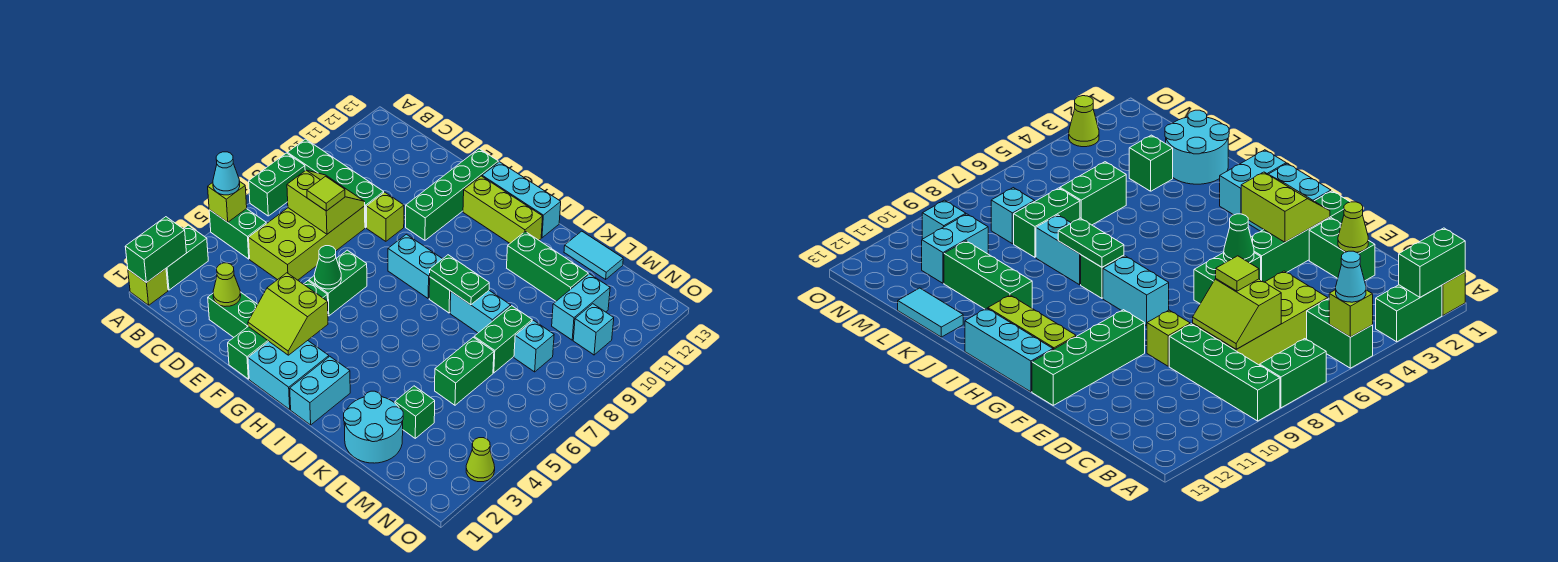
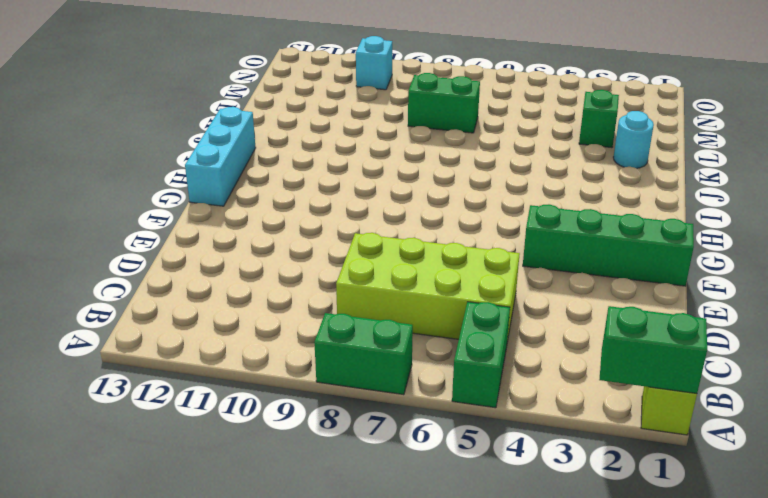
cyan round brick K2 level 1 -> cyan round brick K1:L2 level 1
none -> green brick A2:A3 level 1
none -> green brick A9:D9 level 1
none -> green brick D2:E2 level 1
none -> lime brick E9 level 1

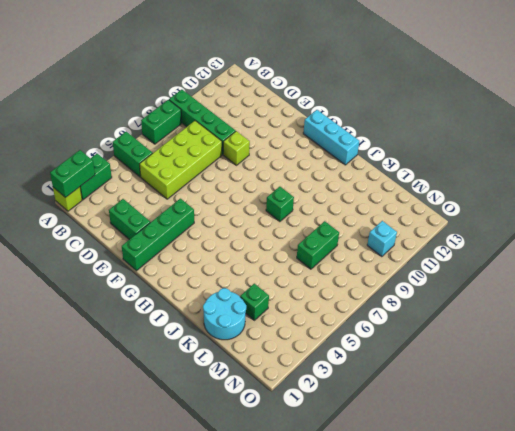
none -> green brick F5:F6 level 1
none -> green brick F10:F13 level 1
none -> cyan brick G1:H2 level 1
none -> cyan brick G8:H8 level 1

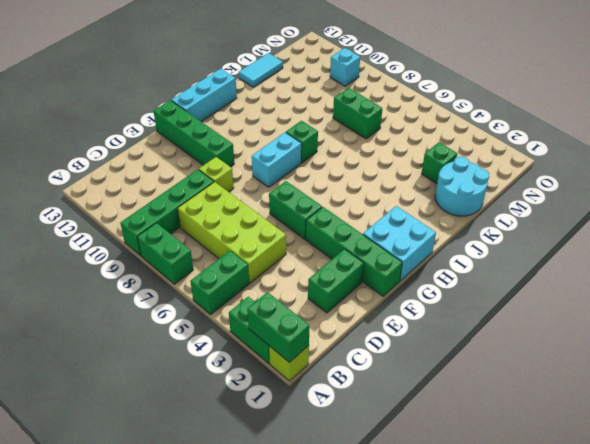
none -> lime brick G12:I12 level 1
none -> cyan brick I1:I2 level 1
none -> cyan brick J8:K8 level 1
none -> green brick J11:L11 level 1

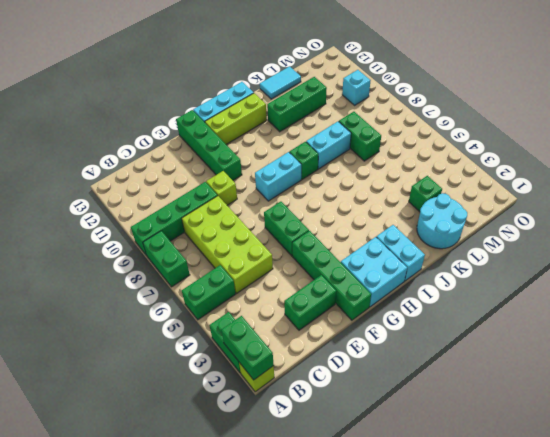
none -> green brick L5:L6 level 1
none -> cyan brick M8 level 1
none -> cyan brick M10:M11 level 1
none -> lime cone O3 level 1

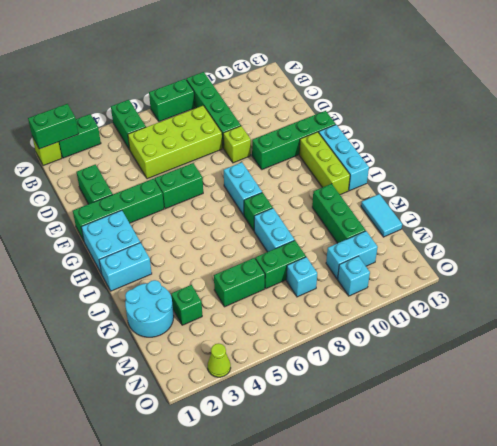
none -> lime brick A5 level 2
none -> lime slope C7:D8 level 2 top 7
none -> lime cone D2 level 2
none -> lime slope F2:G3 level 2 top 3

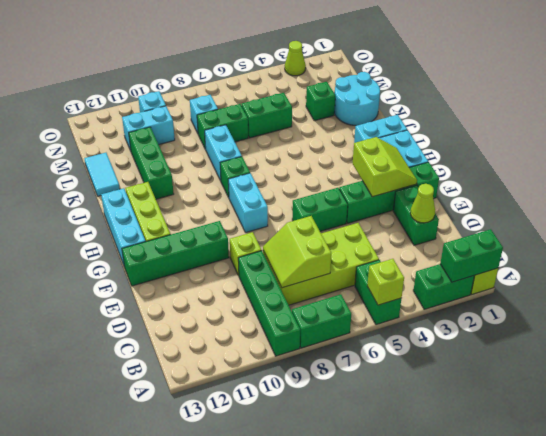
none -> green cone F5 level 2
none -> green plate I8:J8 level 2
none -> cyan cone A5 level 3
none -> lime tile D7 level 3

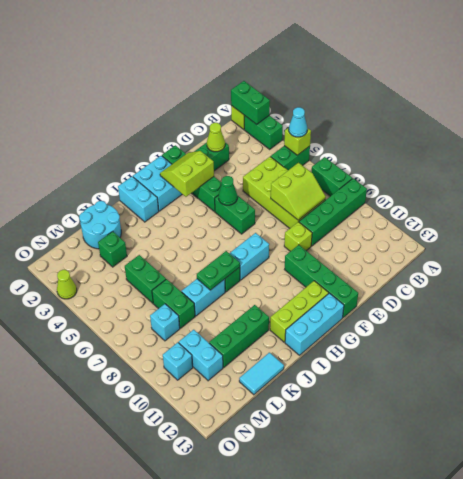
none -> lime tile D7 level 3

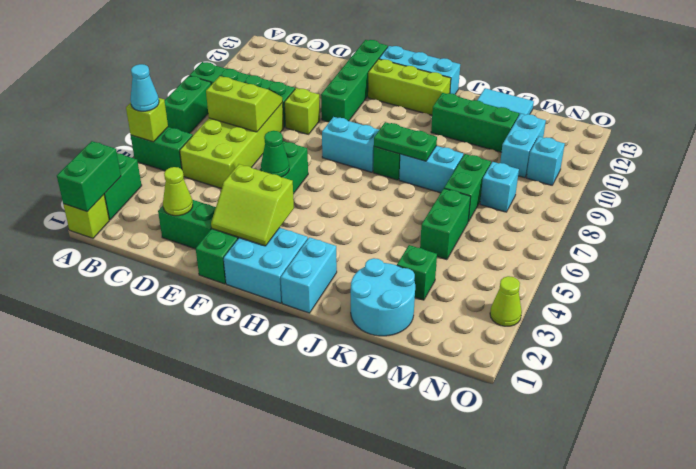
none -> lime tile D7 level 3

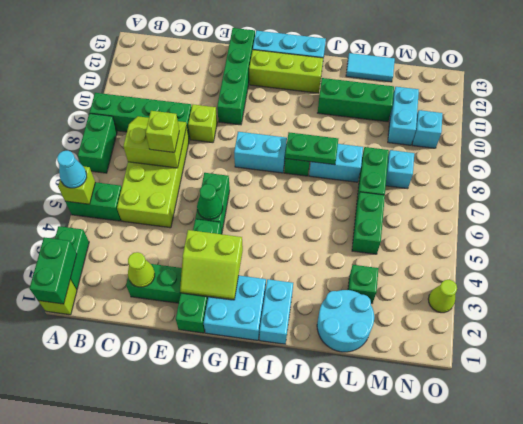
lime brick D7 level 3 -> lime tile D7 level 3

